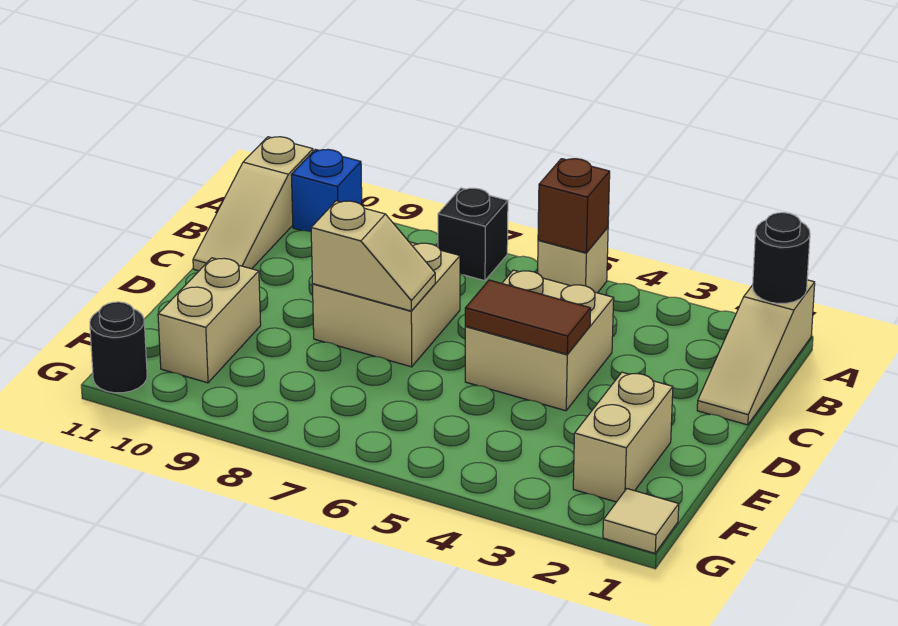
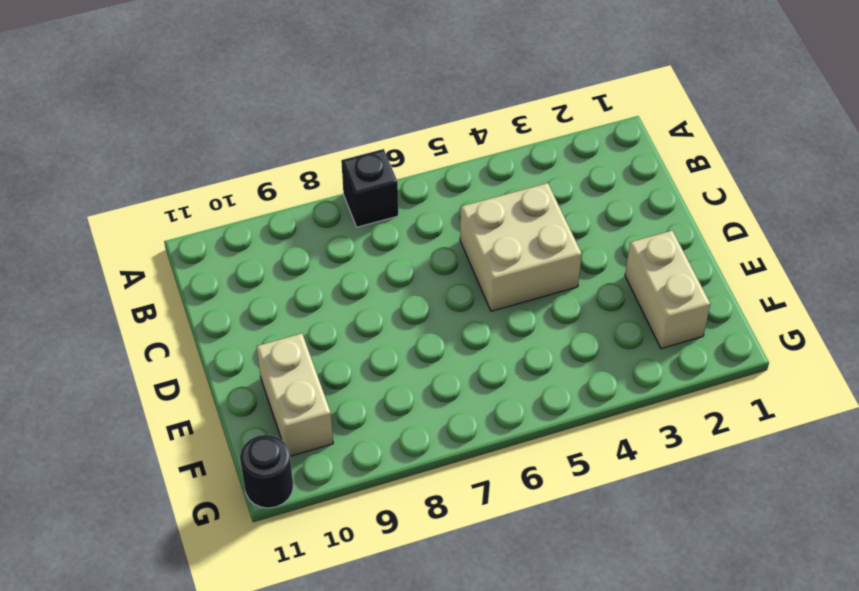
none -> tan slope A1:C1 level 1 top A
none -> tan brick A5 level 1
none -> blue brick A10 level 1

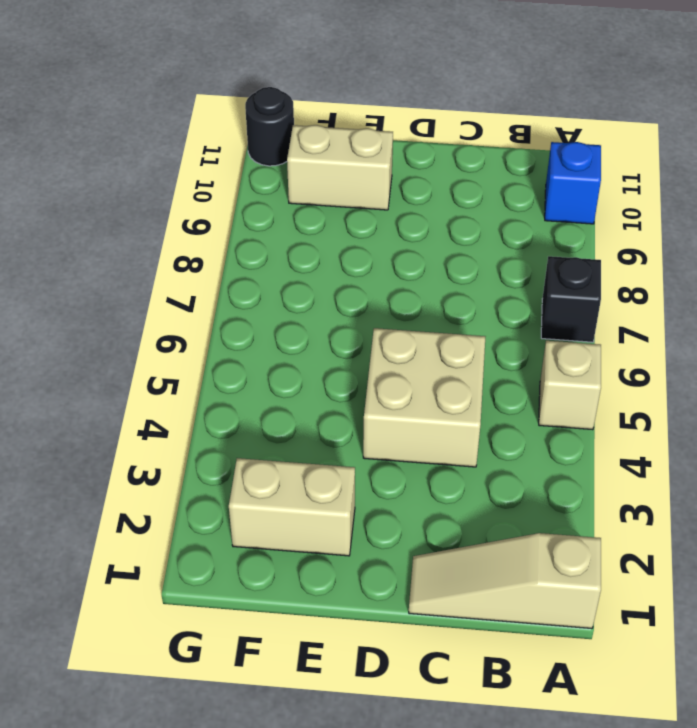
none -> tan slope A11:C11 level 1 top A
none -> tan brick C7:D8 level 1
none -> tan tile G1 level 1

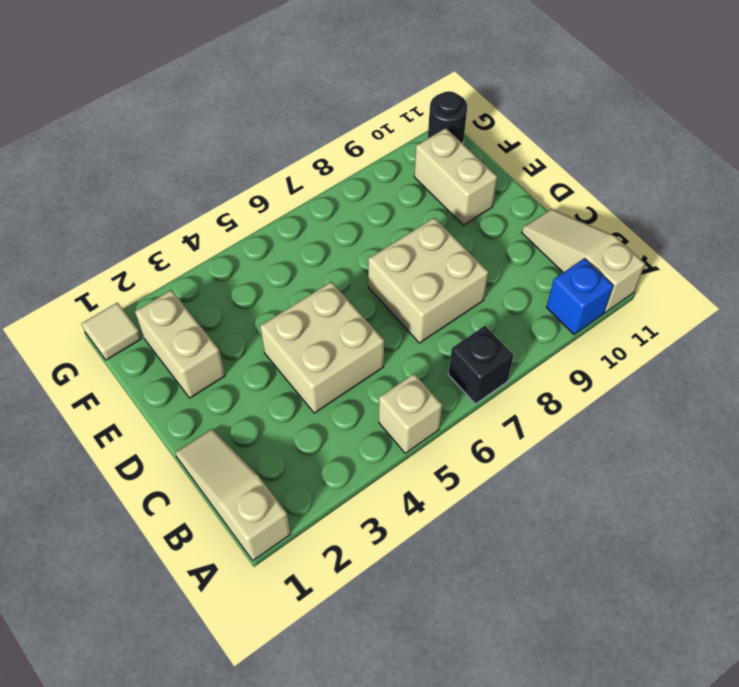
none -> black round brick A1 level 2
none -> brown brick A5 level 2
none -> brown tile D4:D5 level 2

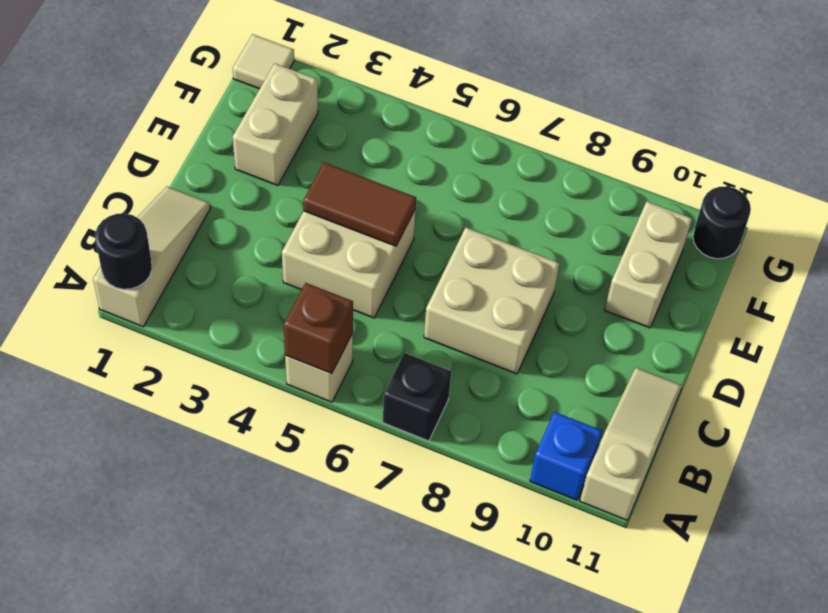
none -> tan slope D7:D8 level 2 top 8

